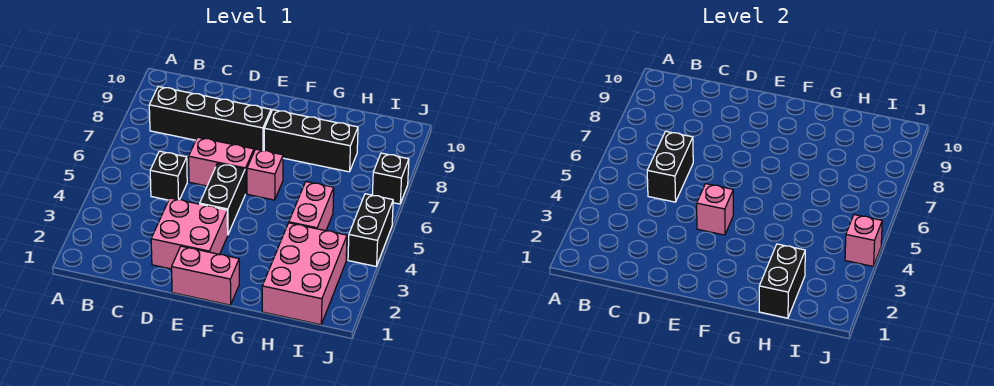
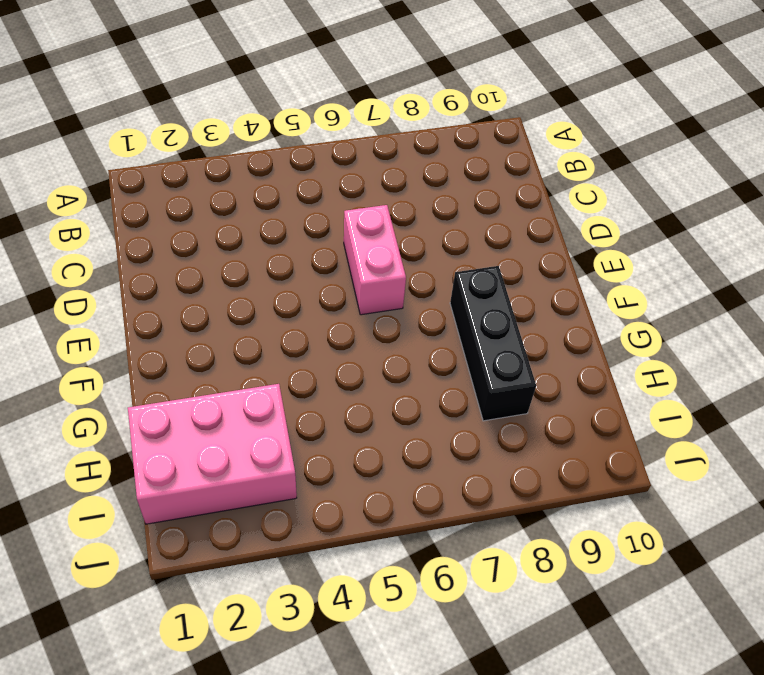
none -> black brick B8:E8 level 1
none -> black brick C5 level 1
none -> pink brick D2:E3 level 1

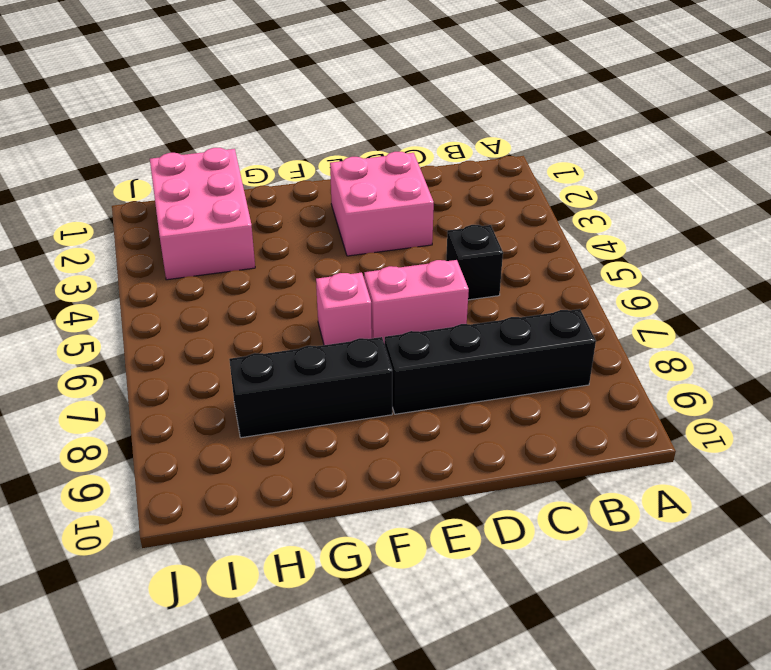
none -> pink brick E1:F1 level 1
none -> black brick E4:E5 level 1
none -> pink brick H4:H5 level 1

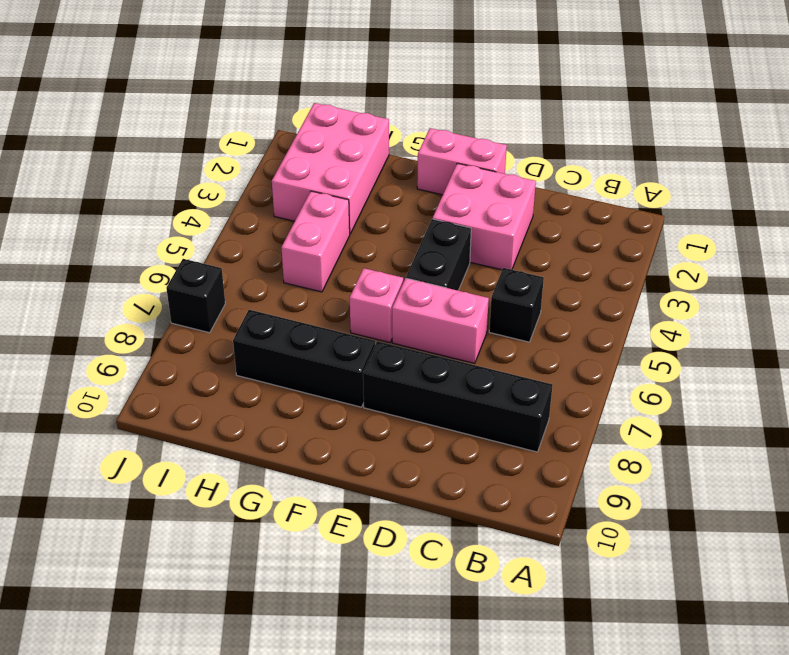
none -> black brick J4:J5 level 1
none -> black brick C5:C6 level 2
none -> pink brick E4 level 2

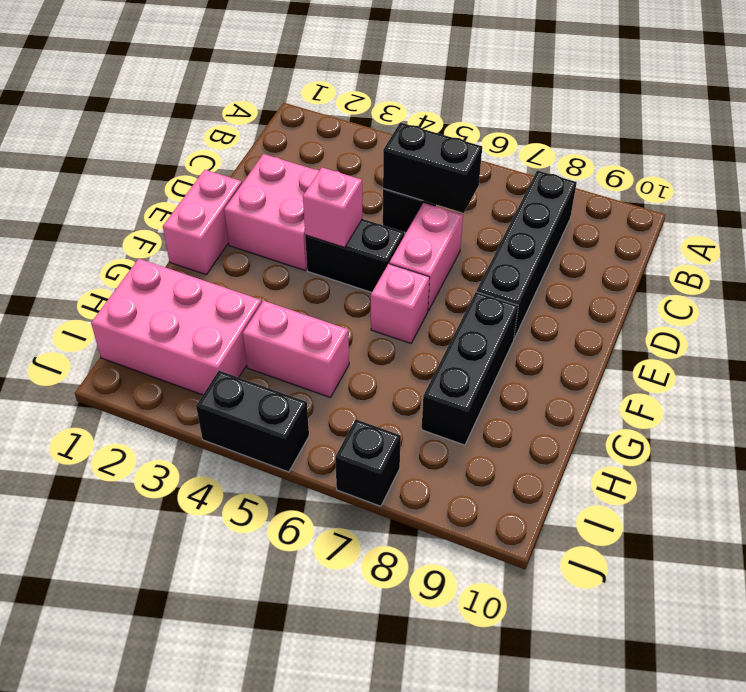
none -> black brick H1:H2 level 2
none -> pink brick J4 level 2

